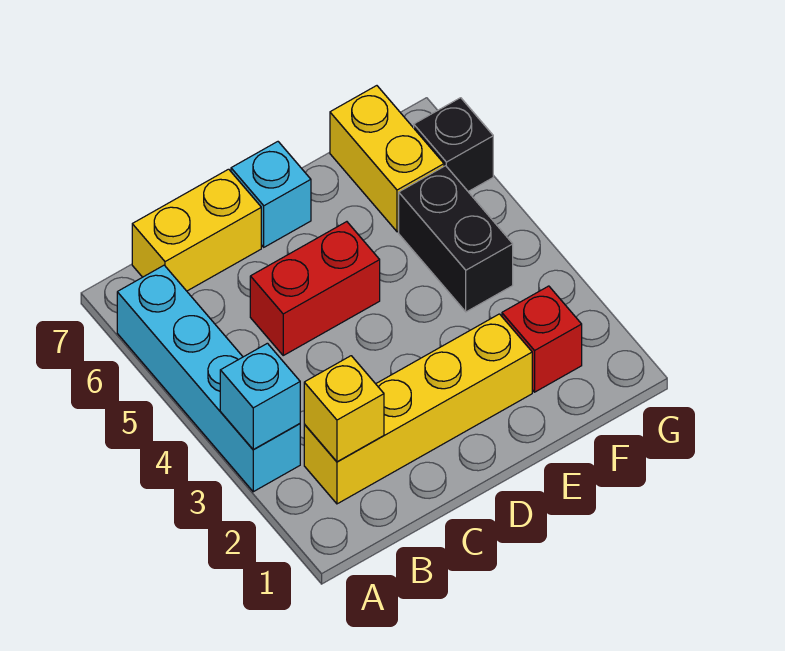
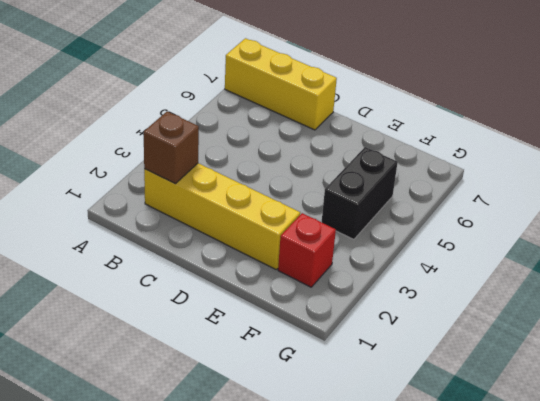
yellow brick A7:C7 level 1 -> yellow brick B7:C7 level 1
brown brick B2 level 2 -> yellow brick B2 level 2
none -> cyan brick A3:A6 level 1
none -> red brick C5:D5 level 1

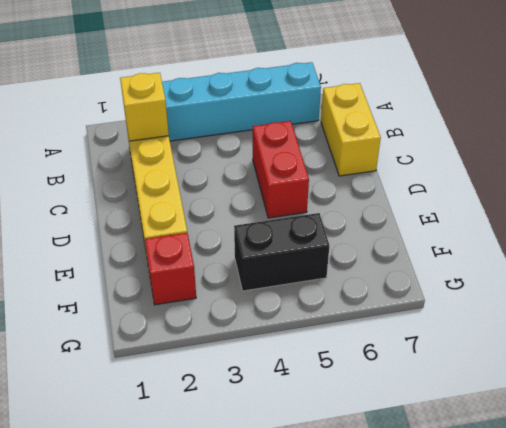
none -> cyan brick D7 level 1
none -> yellow brick F6:F7 level 1

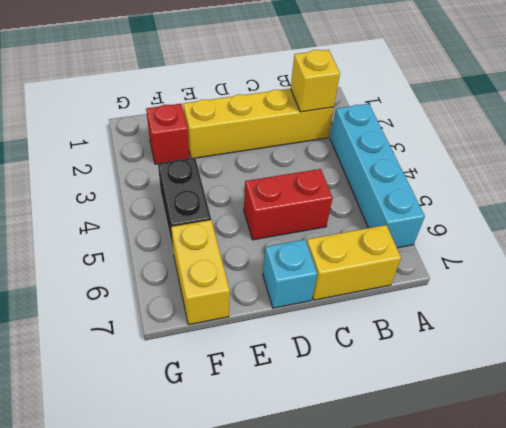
none -> black brick G6 level 1
none -> cyan brick A3 level 2

